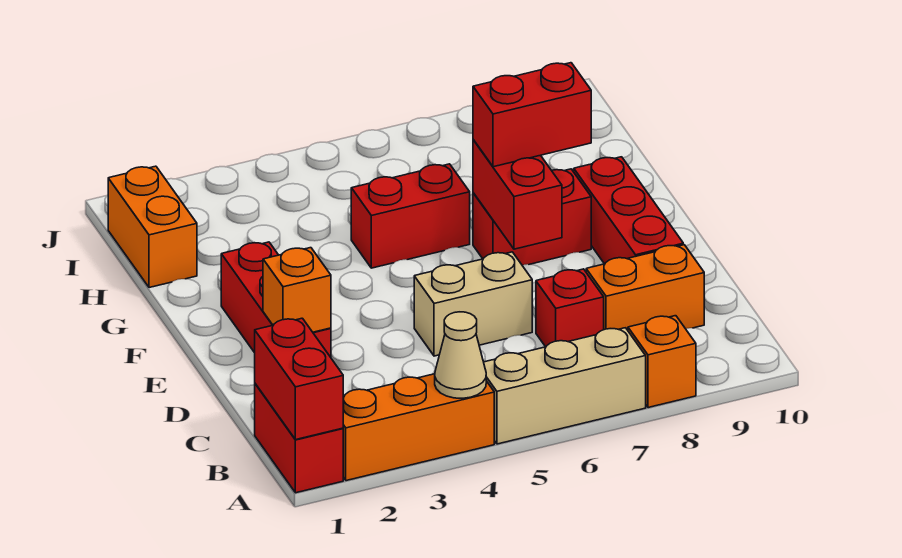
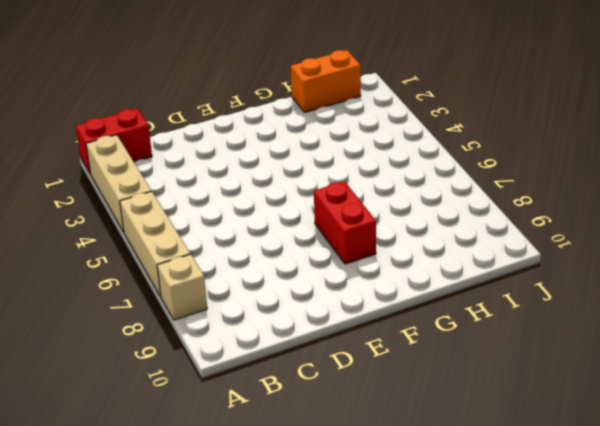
tan brick A2:A4 level 1 -> orange brick A2:A4 level 1
tan brick A8 level 1 -> orange brick A8 level 1
none -> red brick C7 level 1
none -> orange brick C8:C9 level 1
none -> red brick D2:F2 level 1

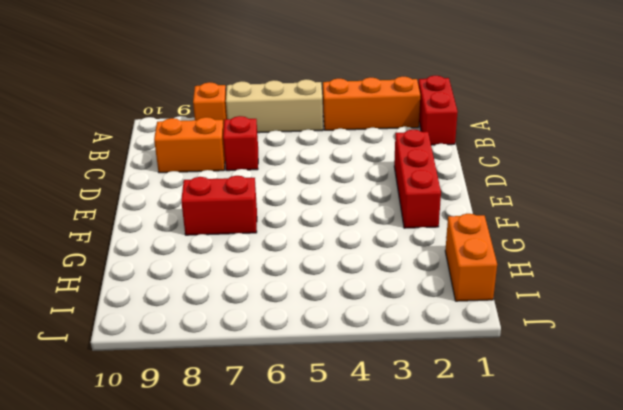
none -> tan brick D5:D6 level 1
none -> red brick D9:F9 level 1
none -> red brick G5:G6 level 1

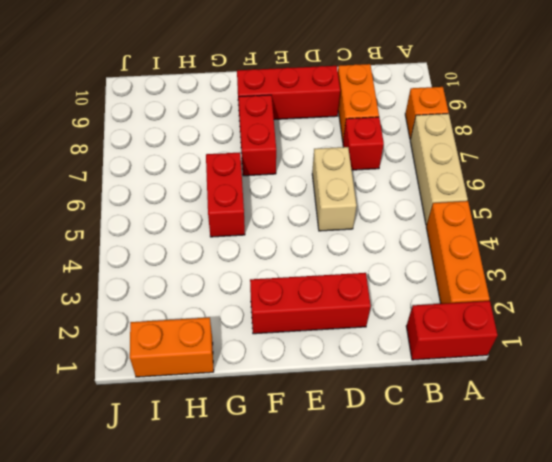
none -> red brick A1:B1 level 2
none -> tan cone A4 level 2
none -> orange brick D2 level 2

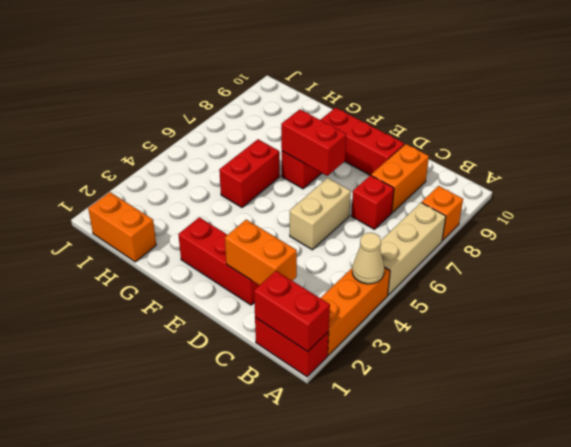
orange brick C2:D2 level 2 -> orange brick D2 level 2
none -> red brick F7:F8 level 3

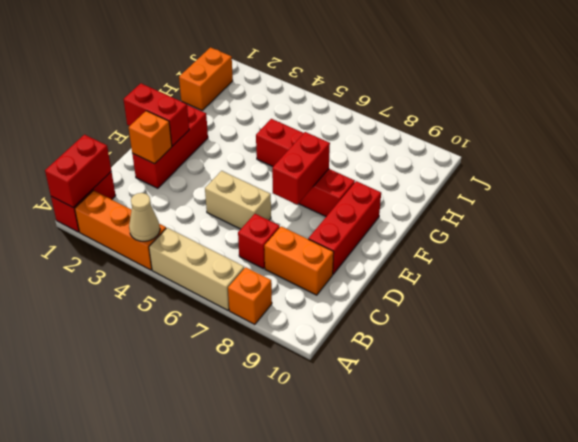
red brick E1:E2 level 2 -> red brick F7:F8 level 3

